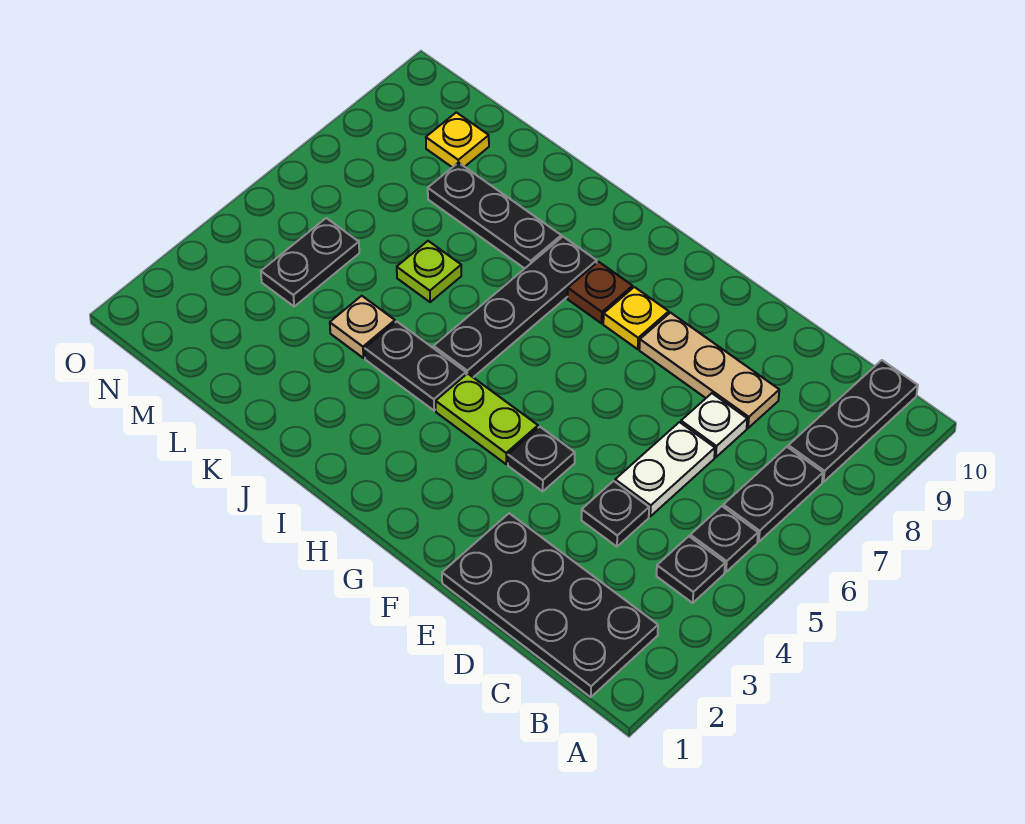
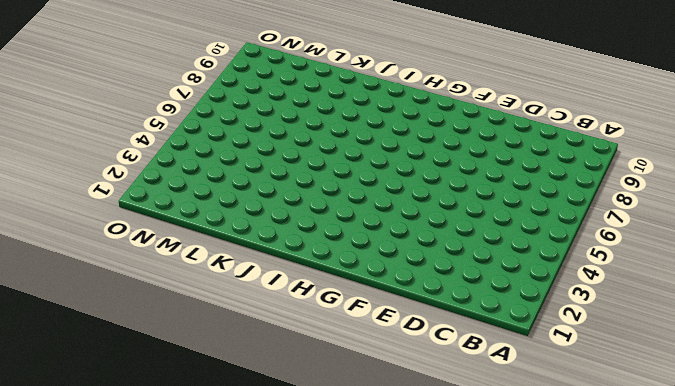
none -> black plate B1:E2 level 1
none -> black plate B4 level 1
none -> black plate B5 level 1

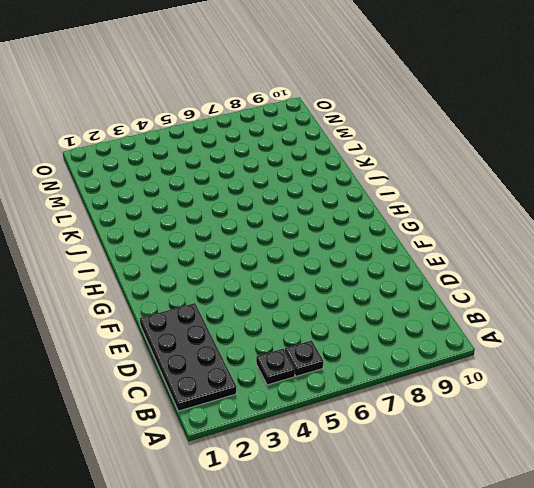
none -> black plate B6:B7 level 1
none -> black plate B8:B10 level 1
none -> black plate D4 level 1

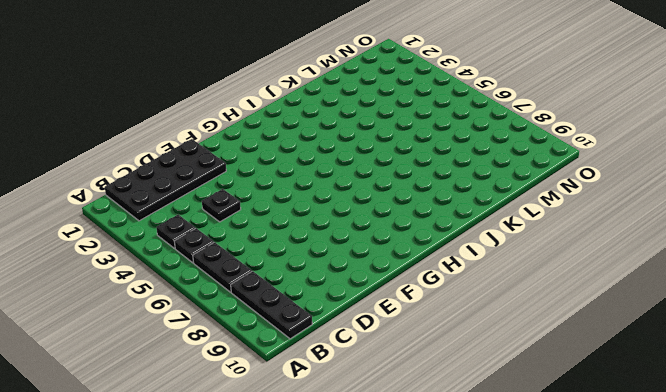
none -> white plate D5:D6 level 1
none -> white plate D7 level 1
none -> tan plate D8:F8 level 1

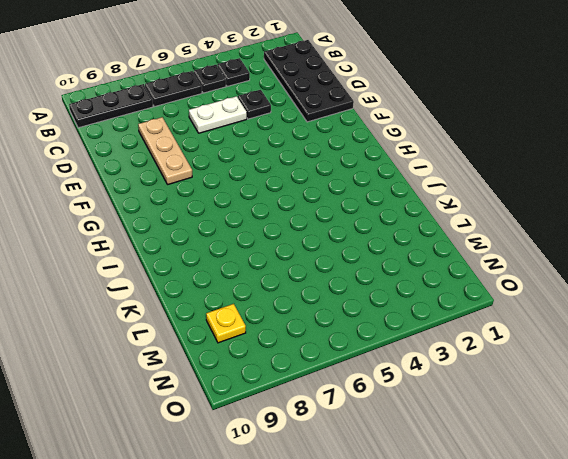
none -> white plate D7 level 1
none -> black plate F4 level 1
none -> lime plate G4:H4 level 1

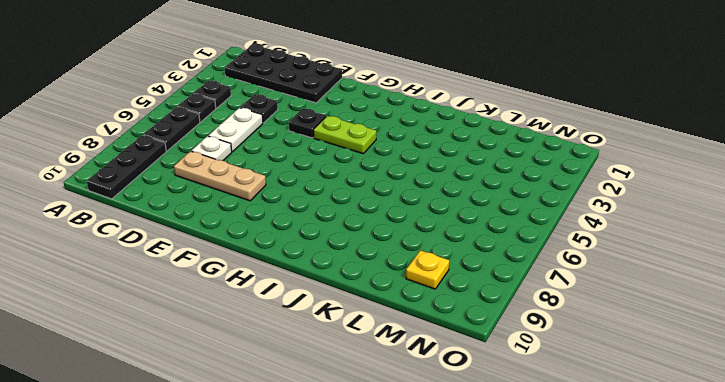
none -> yellow plate G8 level 1
none -> brown plate H8 level 1
none -> black plate I4:J4 level 1

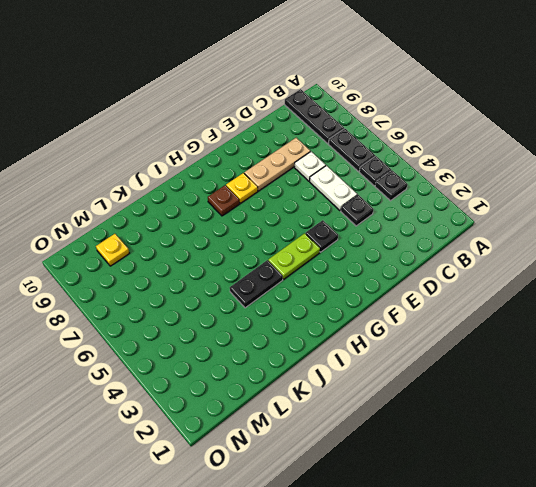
none -> black plate B1:E2 level 1
none -> black plate I5:I8 level 1
none -> black plate J8:L8 level 1

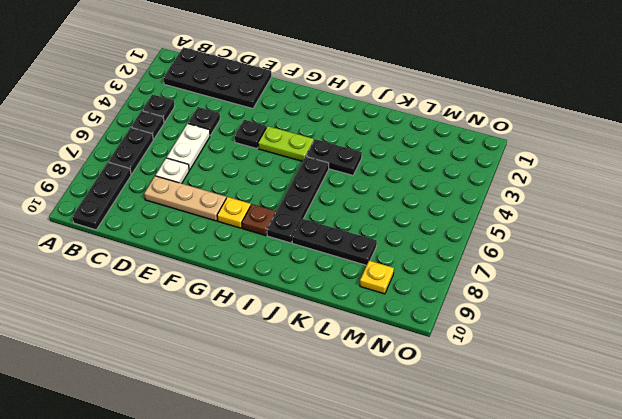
none -> tan plate K4 level 1
none -> lime plate K6 level 1
none -> black plate M4:M5 level 1

